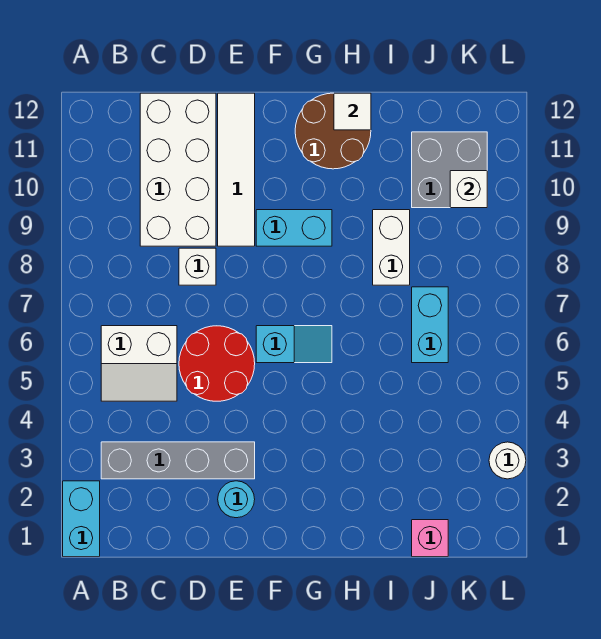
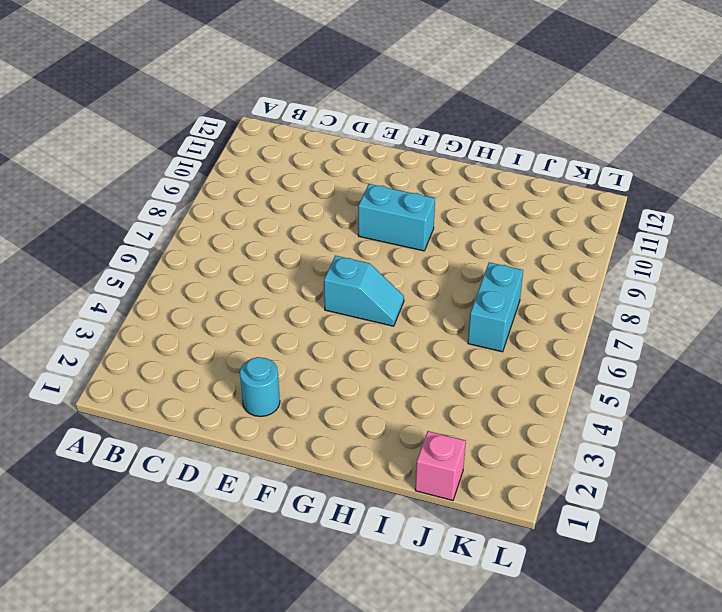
none -> cyan brick A1:A2 level 1
none -> grey brick B3:E3 level 1
none -> white slope B5:C6 level 1 top 6

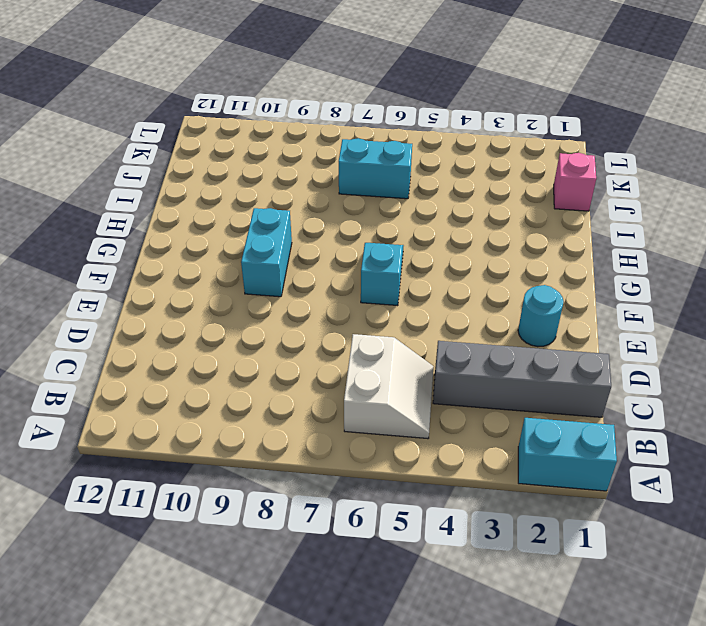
grey brick C1:C4 level 1 -> grey brick B3:E3 level 1
none -> white brick C9:D12 level 1
none -> red round brick D5:E6 level 1
none -> white brick D8 level 1

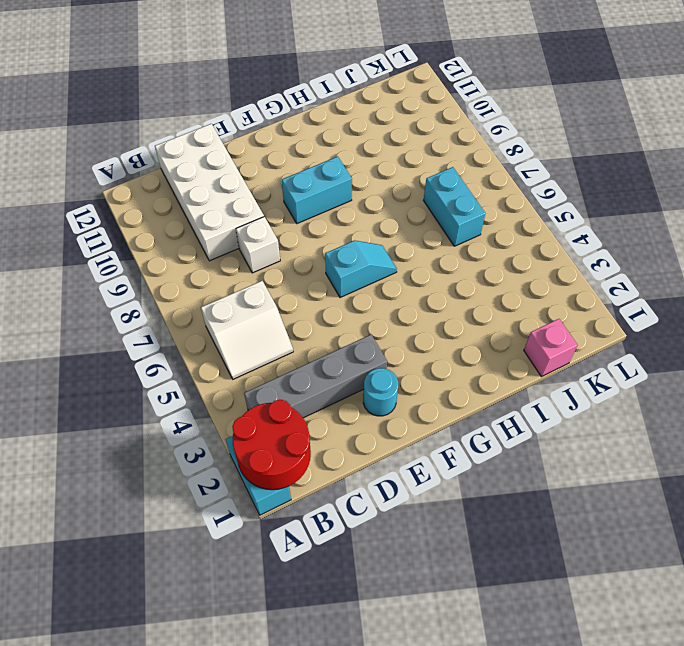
red round brick A1:B2 level 2 -> red round brick D5:E6 level 1
none -> white tile E9:E12 level 1
none -> brown round brick G11:H12 level 1
none -> white brick I8:I9 level 1

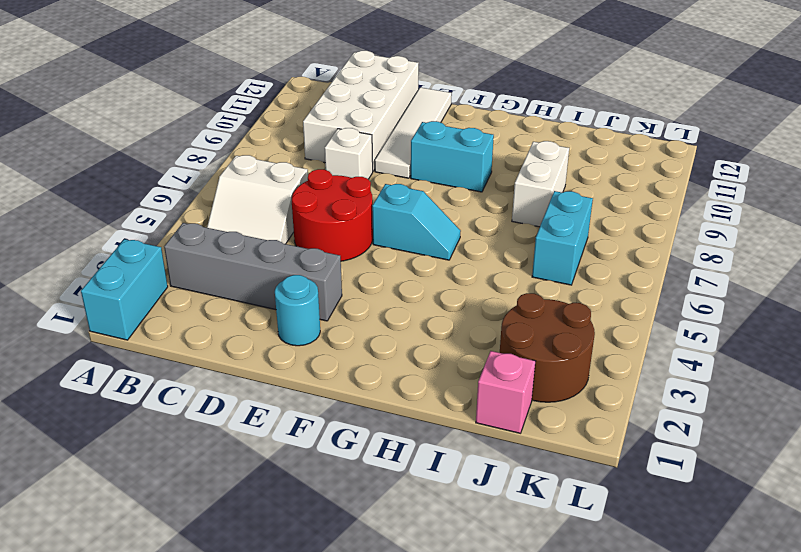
brown round brick J2:K3 level 1 -> brown round brick G11:H12 level 1
none -> grey brick J10:K11 level 1
none -> white round brick L3 level 1
none -> white tile H12 level 2

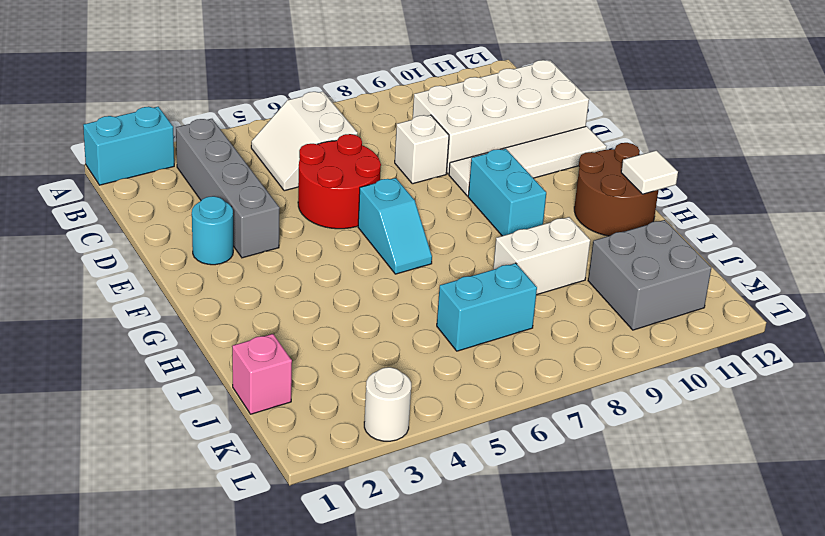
none -> white brick K10 level 2

